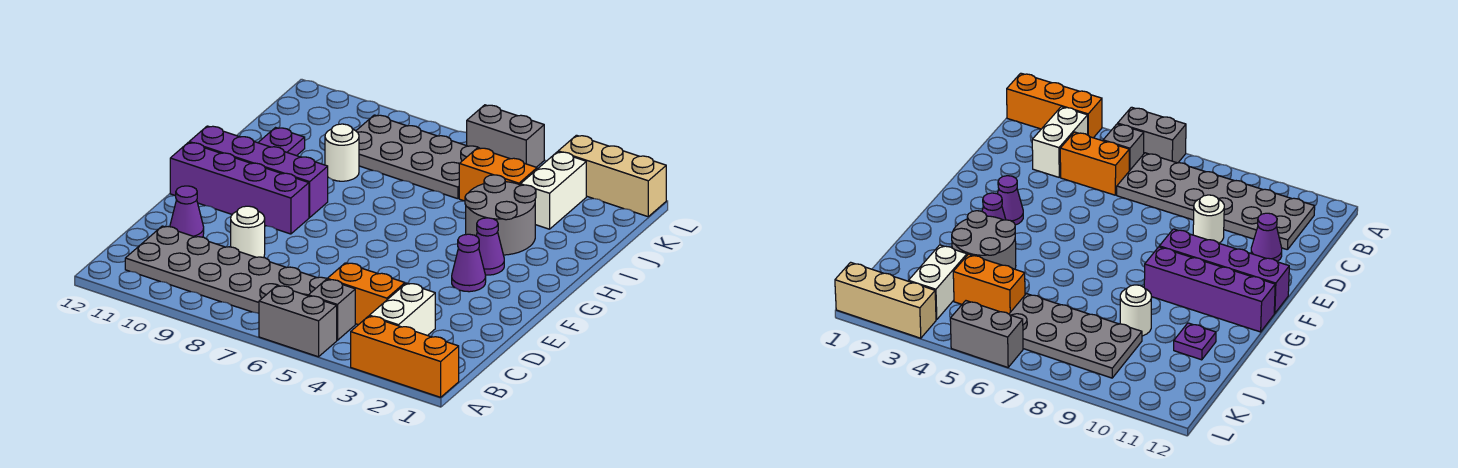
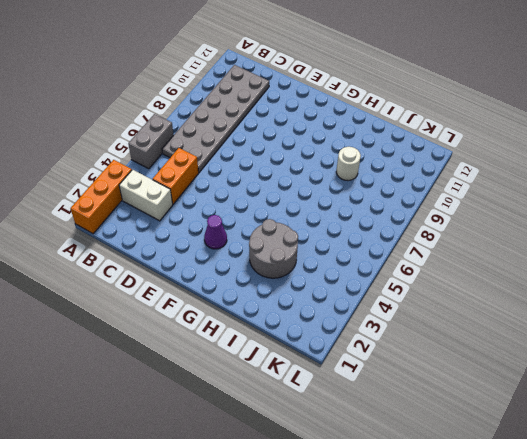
none -> grey brick B5 level 1
none -> white round brick D9 level 1
none -> purple cone D11 level 1

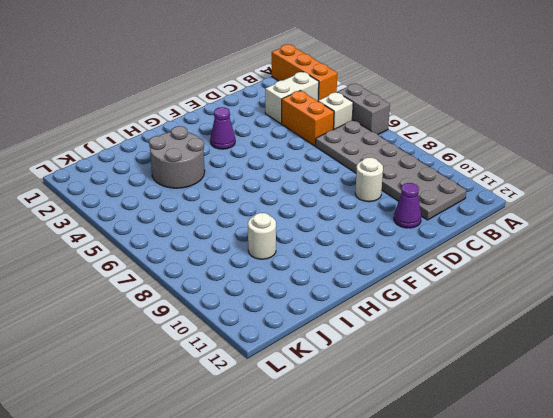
white brick B5 level 1 -> grey brick B5 level 1
none -> purple brick F9:F12 level 1
none -> purple cone G3 level 1
none -> purple brick G9:G12 level 1

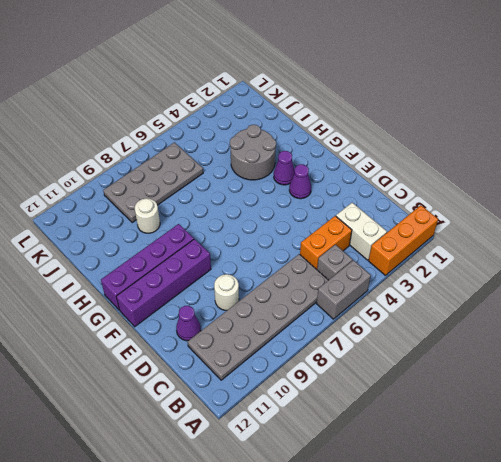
none -> purple plate I11 level 1
none -> white brick J3:K3 level 1
none -> orange brick J4:J5 level 1

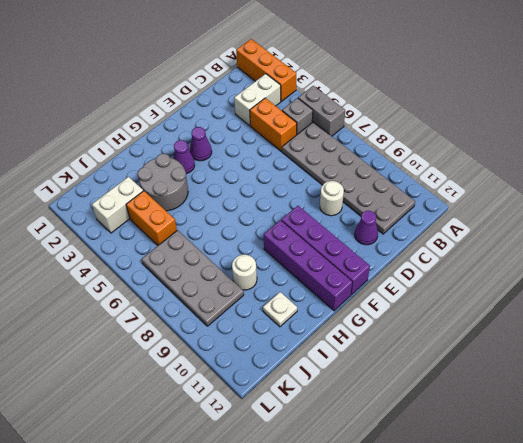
white plate I11 level 1 -> purple plate I11 level 1
none -> tan brick L1:L3 level 1
none -> grey brick L5:L6 level 1

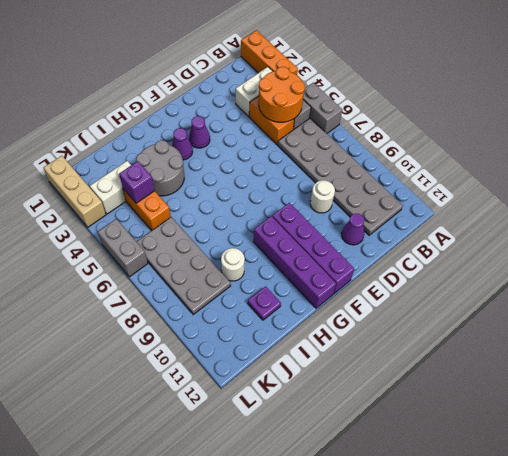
orange round brick B4:C5 level 2 -> none
purple brick J4 level 2 -> none

